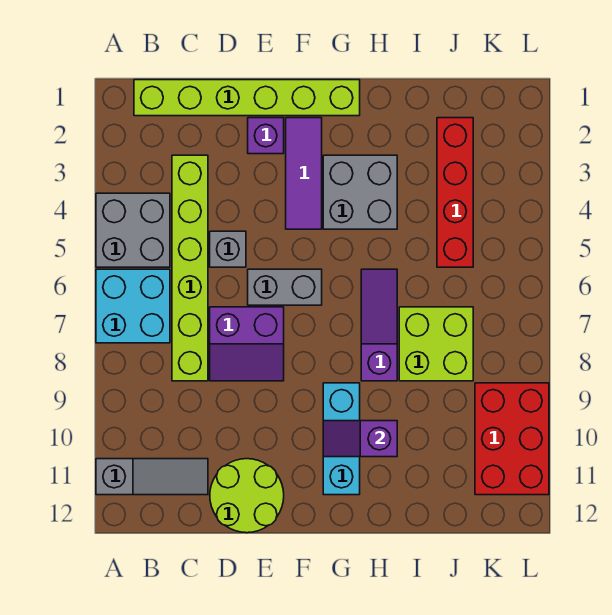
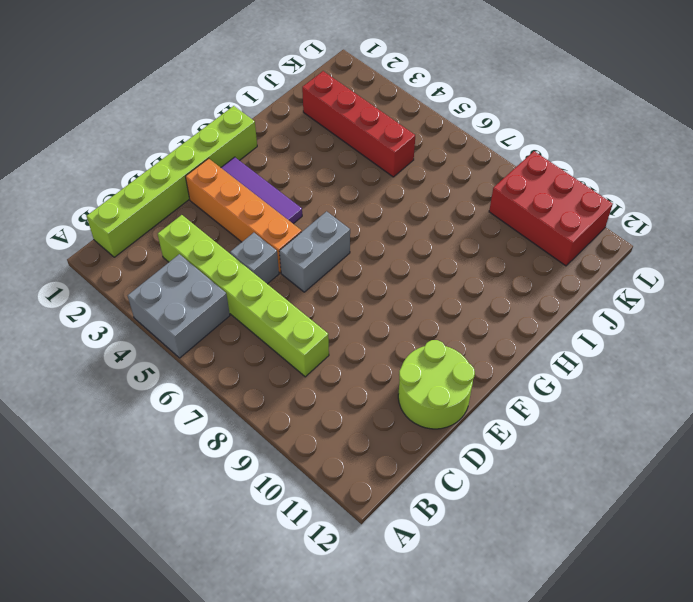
orange brick E2:E5 level 1 -> purple brick E2 level 1
none -> cyan brick A6:B7 level 1
none -> grey slope A11:C11 level 1 top A
none -> purple slope D7:E8 level 1 top 7

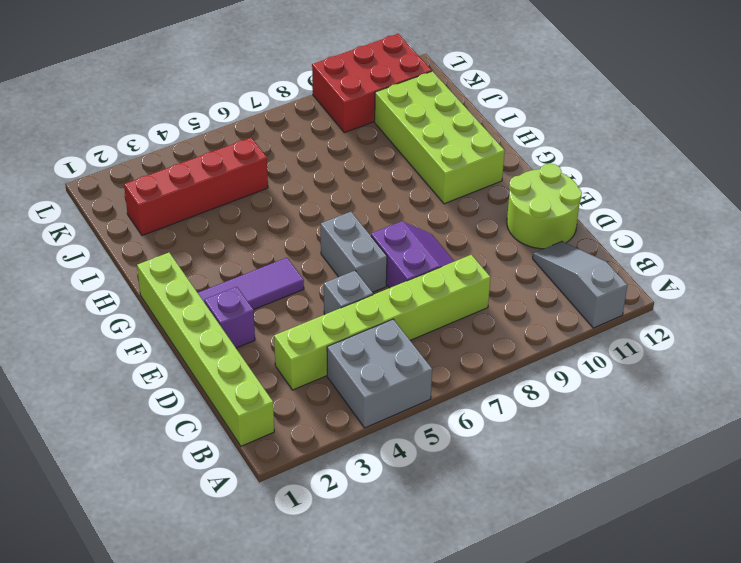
lime brick G10:J11 level 1 -> cyan brick G9:G11 level 1
none -> cyan brick A6:B7 level 1
none -> grey brick G3:H4 level 1
none -> purple slope H6:H8 level 1 top 8

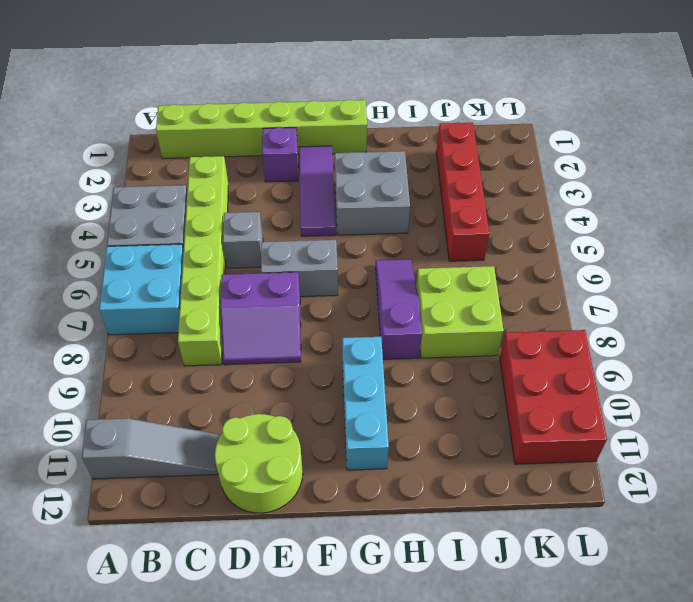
none -> purple slope G10:H10 level 2 top H

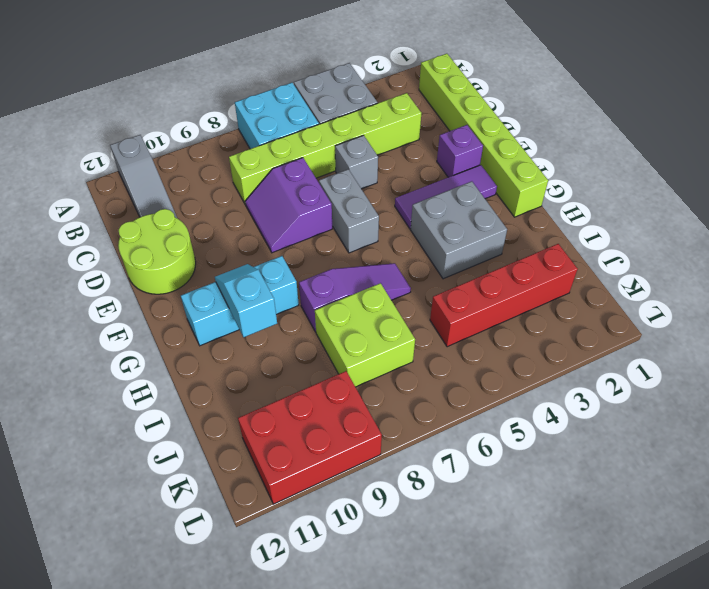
cyan slope G10:H10 level 2 top H -> purple slope G10:H10 level 2 top H

